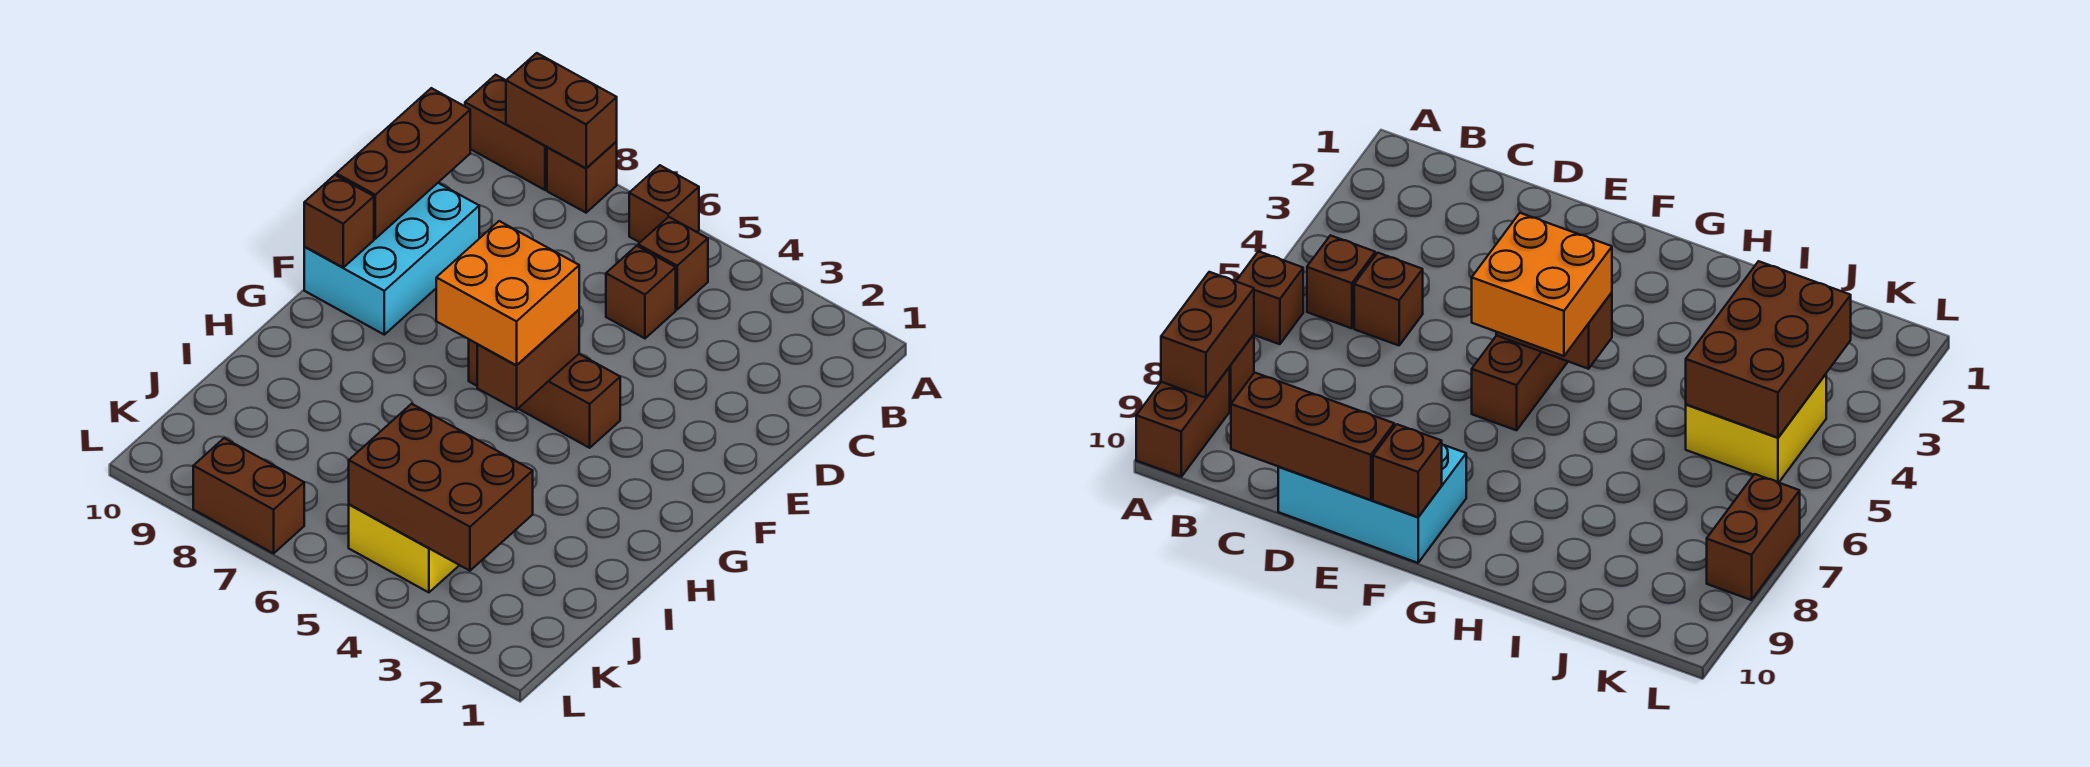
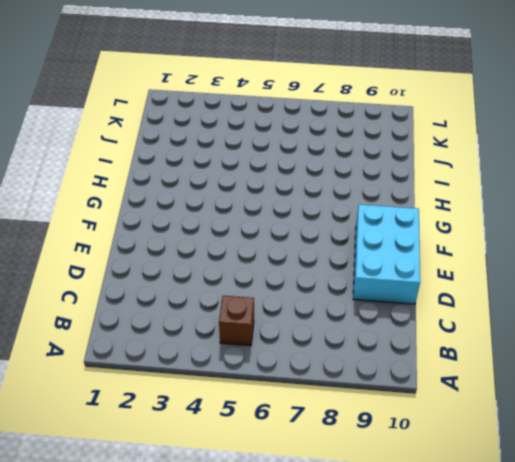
none -> brown brick A6 level 1
none -> brown brick A8 level 1
none -> brown brick A9:A10 level 1

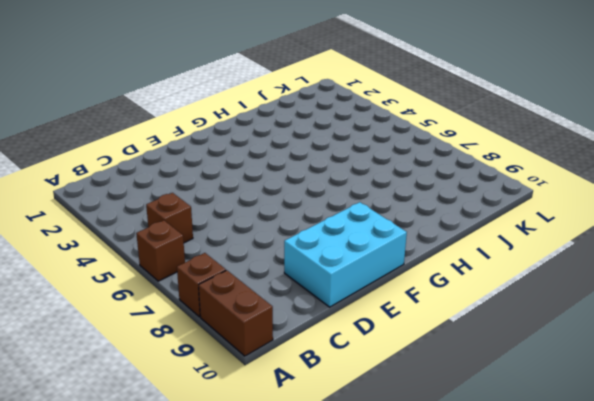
none -> brown brick C5 level 1
none -> brown brick F4:F6 level 1
none -> yellow brick J4:K5 level 1

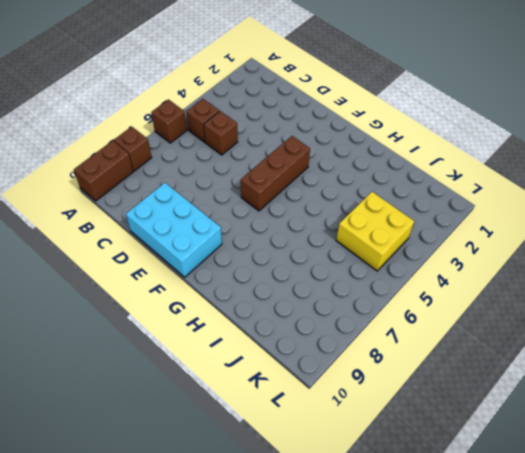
none -> brown brick L7:L8 level 1
none -> brown brick A8:A9 level 2
none -> brown brick C10:E10 level 2

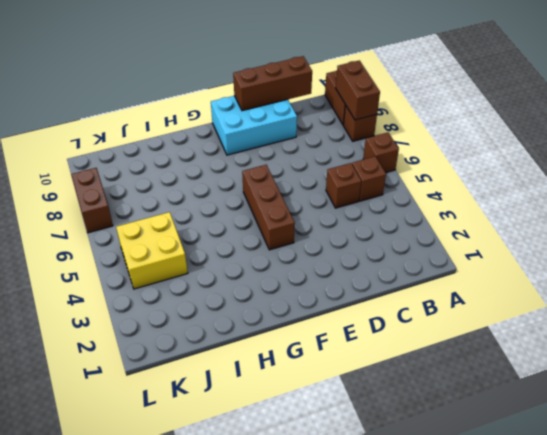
none -> brown brick F5:G5 level 2
none -> brown brick F10 level 2
none -> brown brick J3:K5 level 2

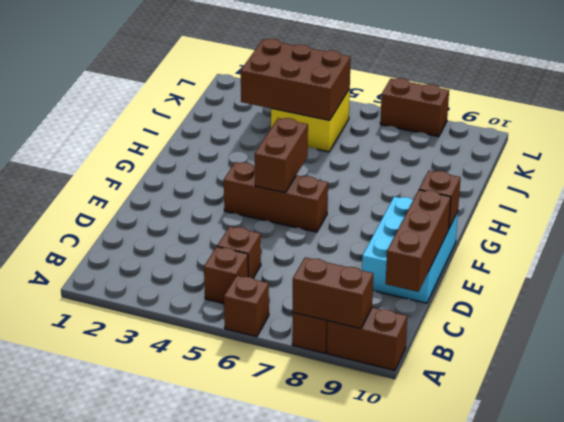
none -> orange brick F5:G6 level 3

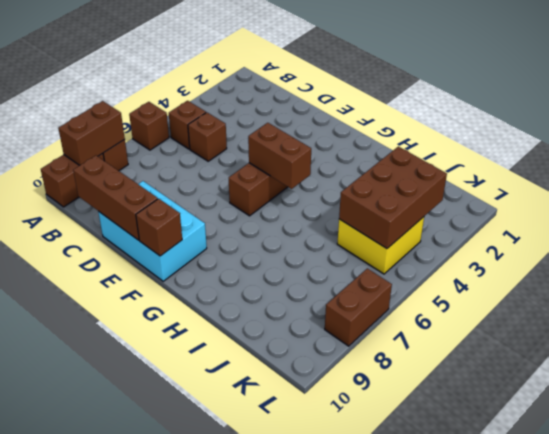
none -> orange brick F5:G6 level 3

